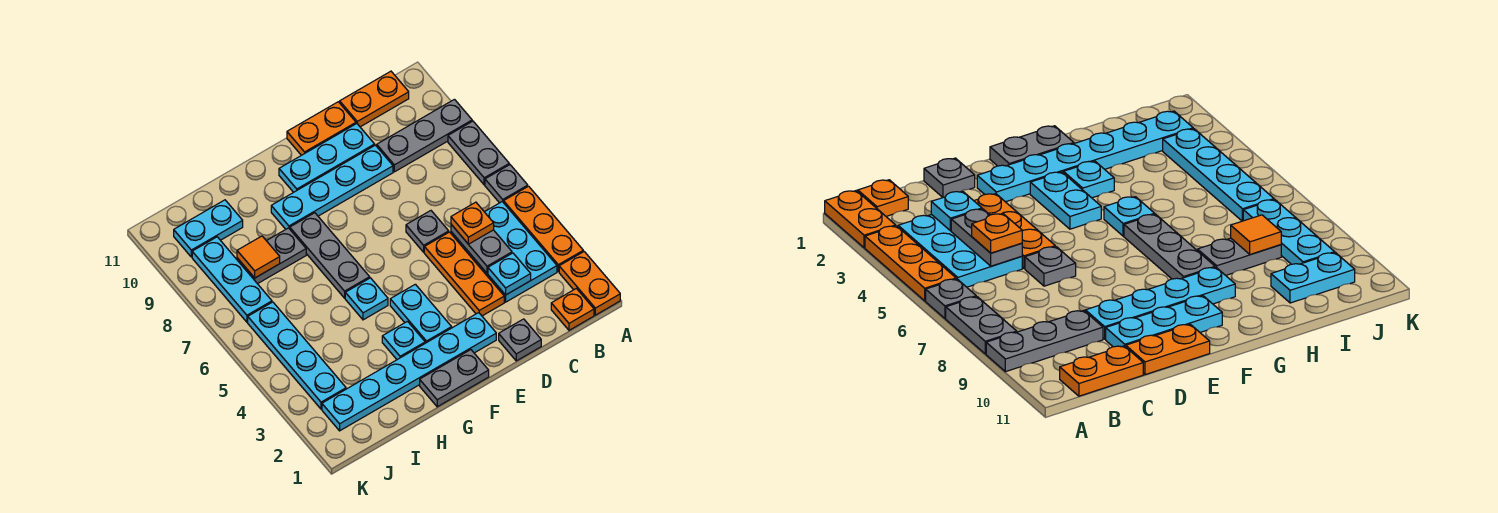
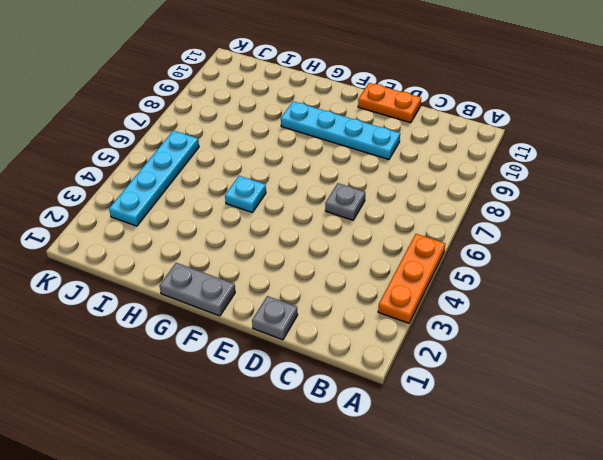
none -> orange plate A1:A2 level 1
none -> grey plate A6 level 1
none -> grey plate A7:A8 level 1

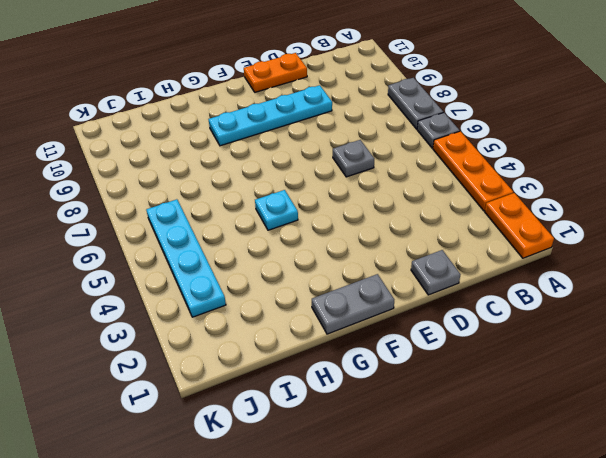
none -> grey plate A9:C9 level 1
none -> orange plate B1 level 1
none -> cyan plate B3:C5 level 1

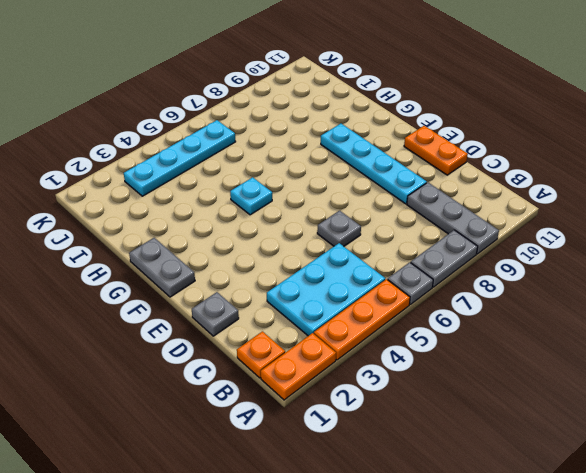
none -> orange plate B11:C11 level 1
none -> orange plate D3:D5 level 1
none -> cyan plate D10:F10 level 1

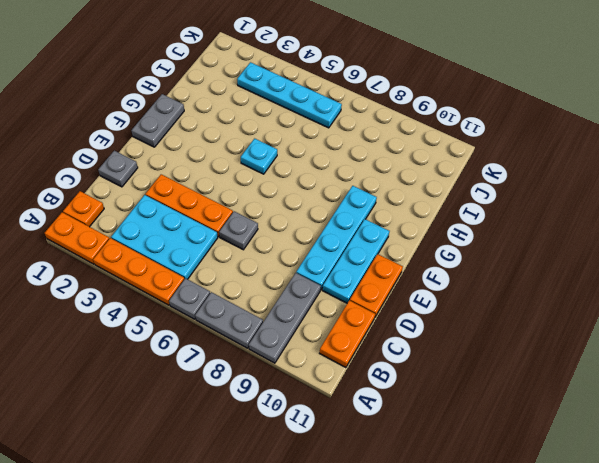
none -> cyan plate E2:J2 level 1
none -> cyan plate F3:F4 level 1
none -> cyan plate G3 level 1

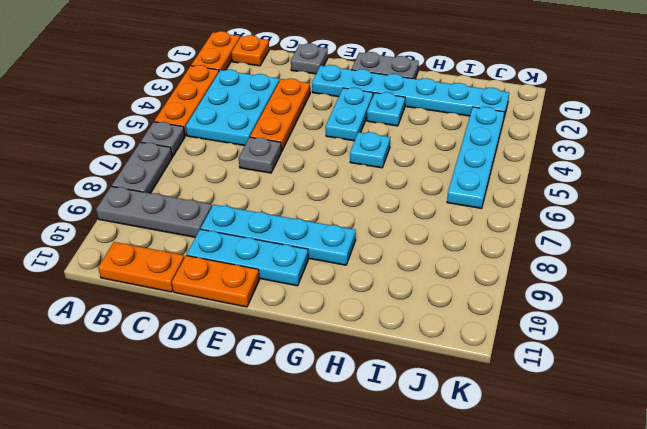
none -> grey plate G6:G8 level 1
none -> grey plate H8:I8 level 1
none -> cyan plate I10:J10 level 1

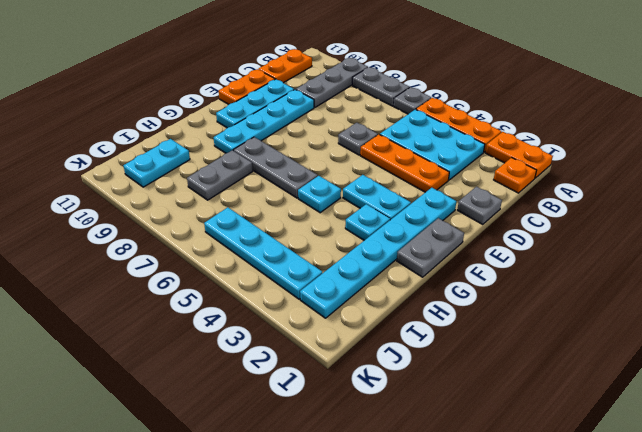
none -> cyan plate J7:J9 level 1
none -> cyan plate C3 level 2
none -> grey plate C4:C5 level 2

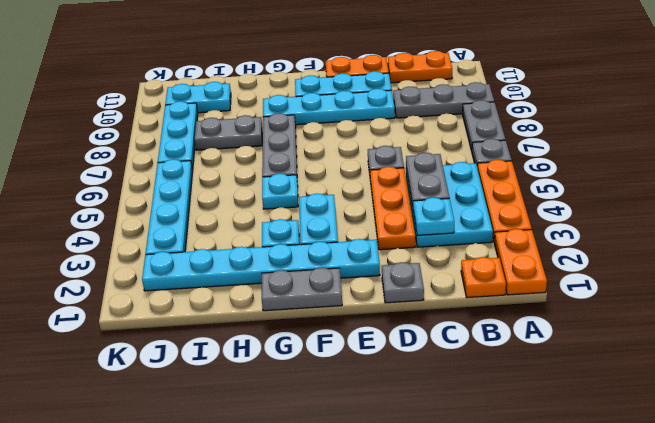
none -> orange tile I8 level 2
none -> orange plate C5 level 3

